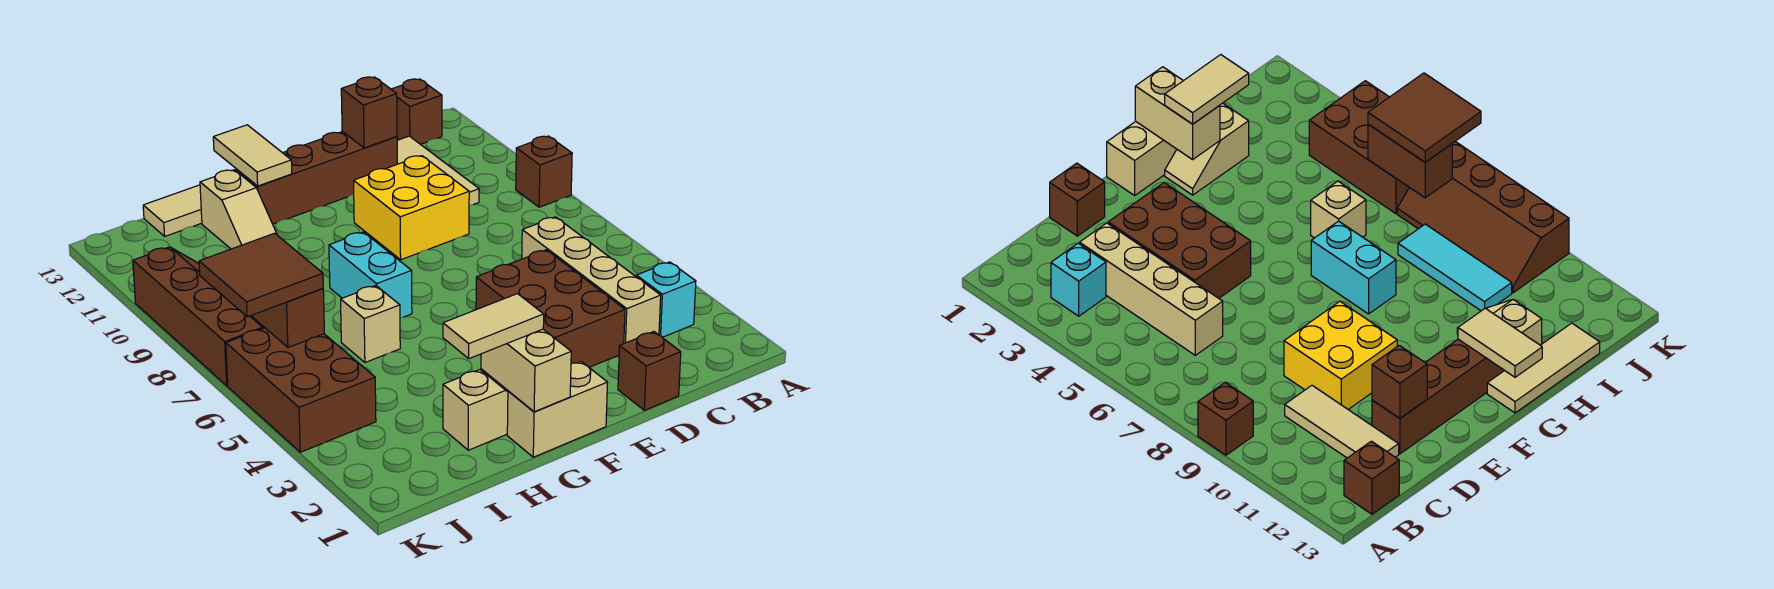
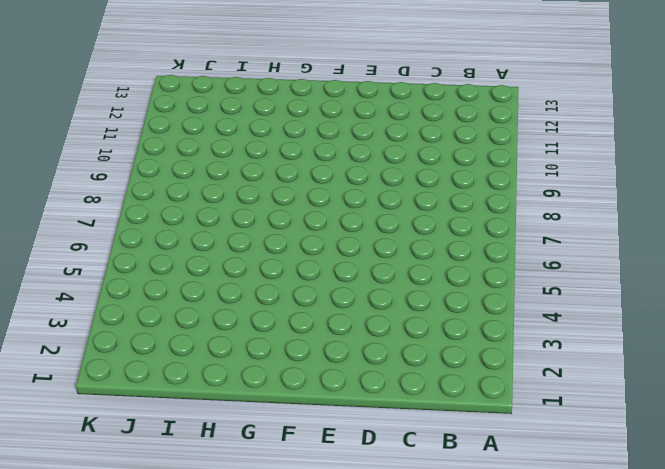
none -> brown brick A9 level 1
none -> cyan brick B3 level 1
none -> brown brick B13 level 1

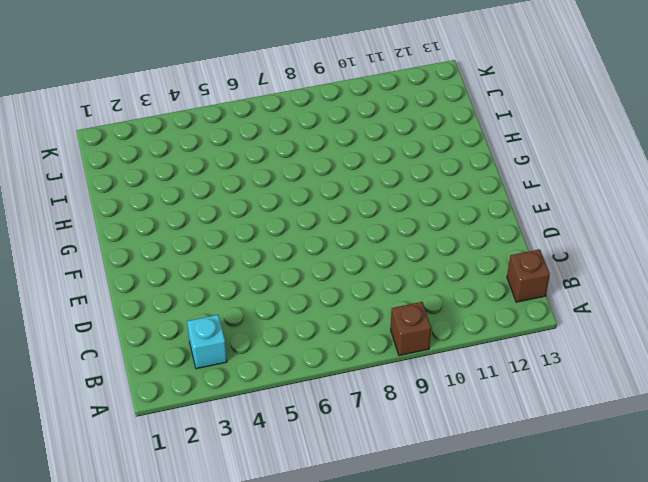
none -> tan brick C3:C6 level 1
none -> tan tile C10:C12 level 1
none -> brown brick D1 level 1

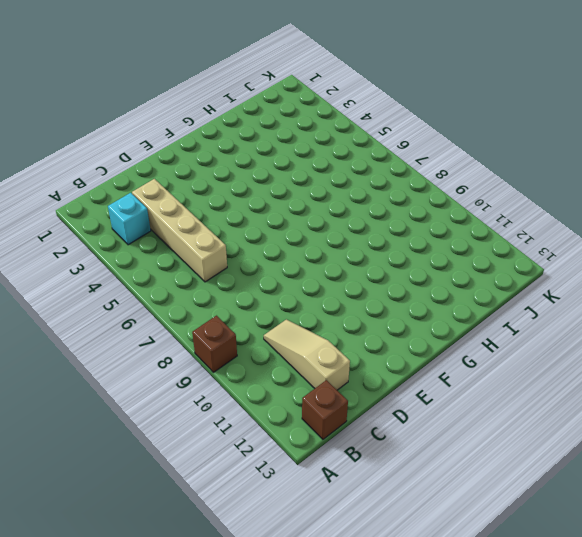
tan slope C10:C12 level 1 top 12 -> tan tile C10:C12 level 1
none -> brown brick D1 level 1
none -> brown brick D3:E5 level 1
none -> yellow brick D9:E10 level 1

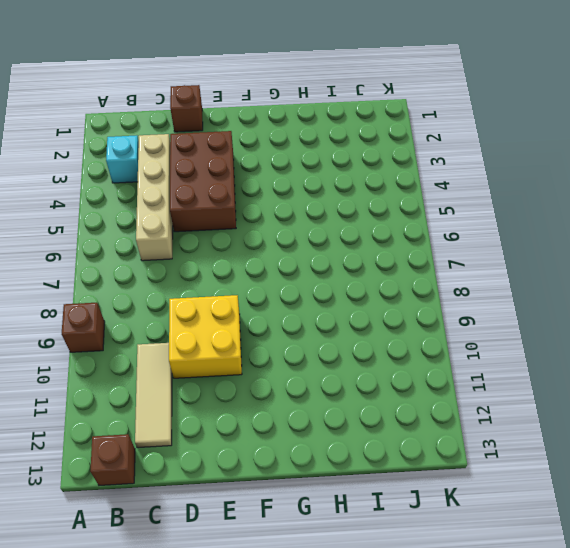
none -> brown brick D12:G12 level 1
none -> tan brick F1:G1 level 1
none -> tan slope G2:H2 level 1 top H

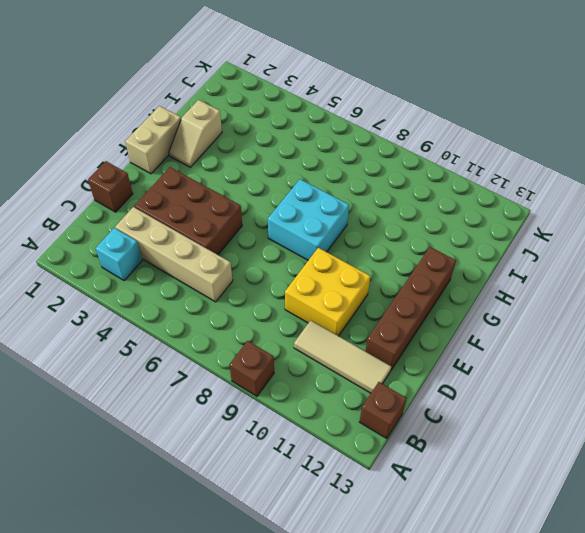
cyan brick F7:G8 level 1 -> cyan brick G7:G8 level 1
none -> tan tile G13:I13 level 1
none -> tan brick H6 level 1
none -> tan slope H11:H12 level 1 top 12

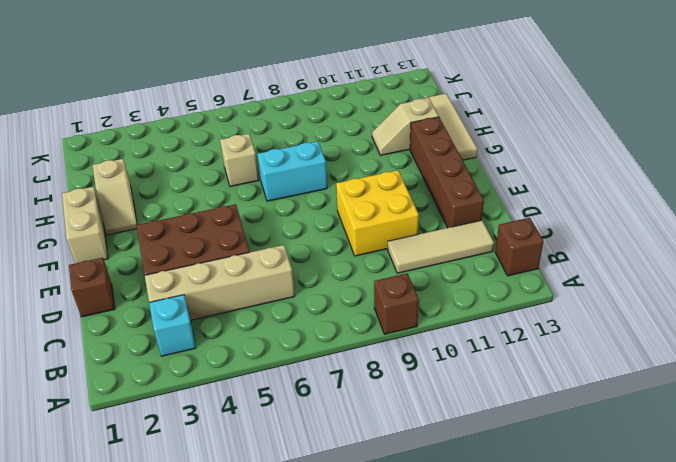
none -> cyan tile I8:I10 level 1
none -> brown brick J4:K6 level 1
none -> brown slope J7:K10 level 1 top K

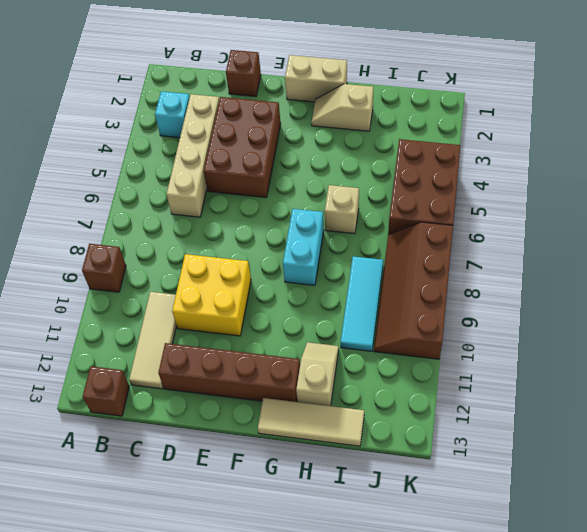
none -> brown brick D12 level 2
none -> tan brick G1:G2 level 2
none -> tan tile G12:G13 level 2

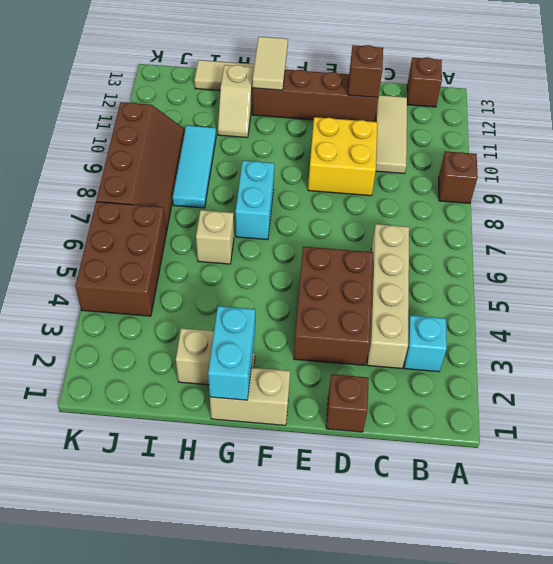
cyan brick G1:G2 level 2 -> tan brick G1:G2 level 2
none -> brown brick J6:J7 level 2
none -> tan tile G2:H2 level 3
none -> brown tile J6:K7 level 3

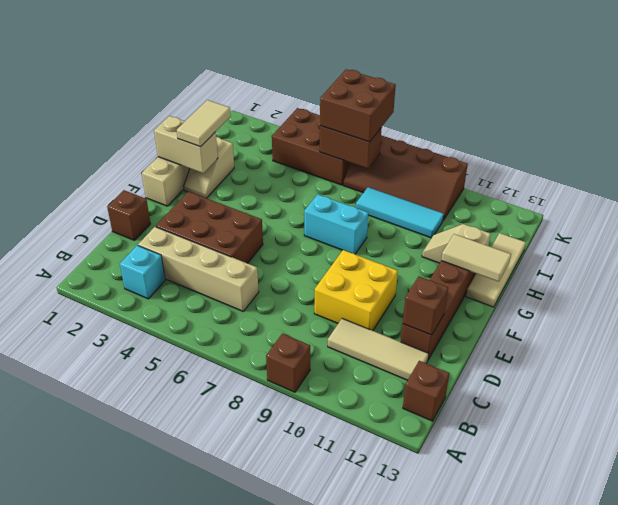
brown brick J6:K7 level 3 -> brown tile J6:K7 level 3
none -> tan brick H6 level 1

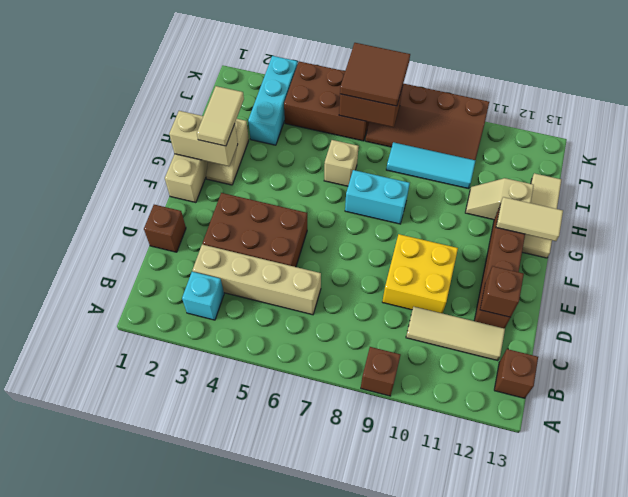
cyan brick I3:K3 level 1 -> none

